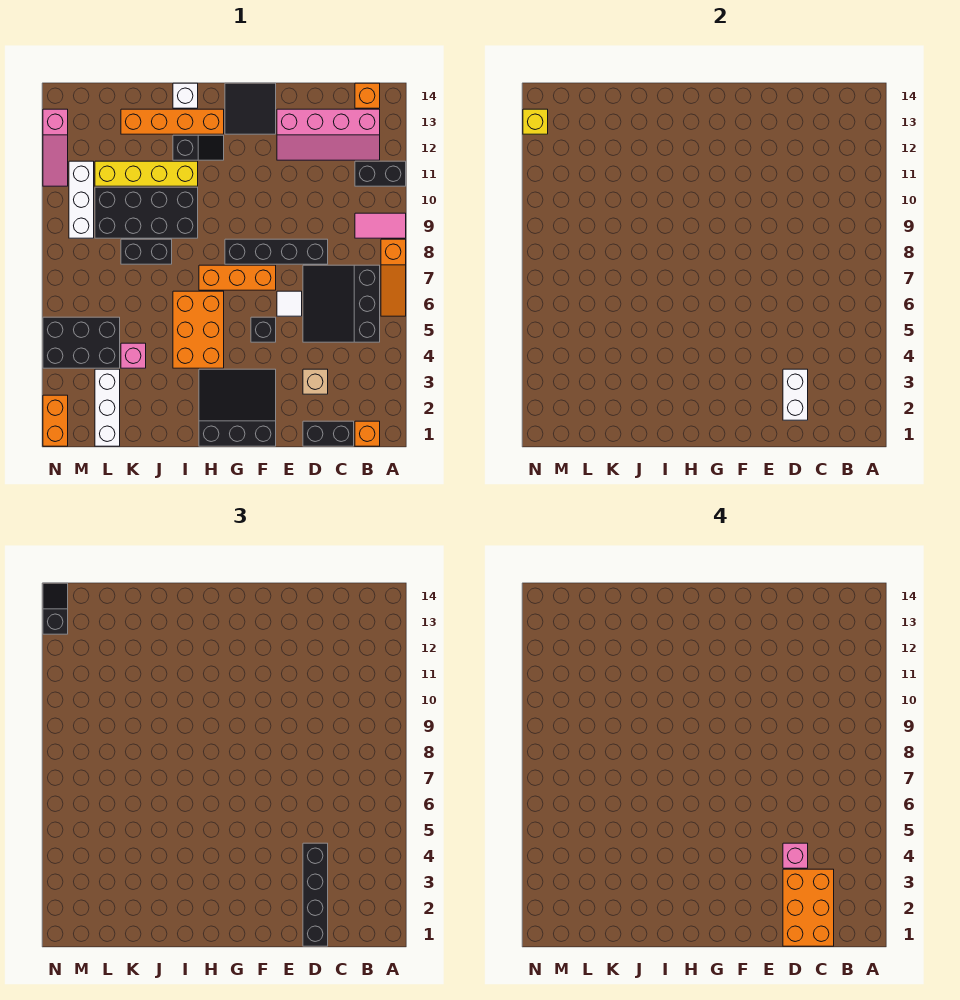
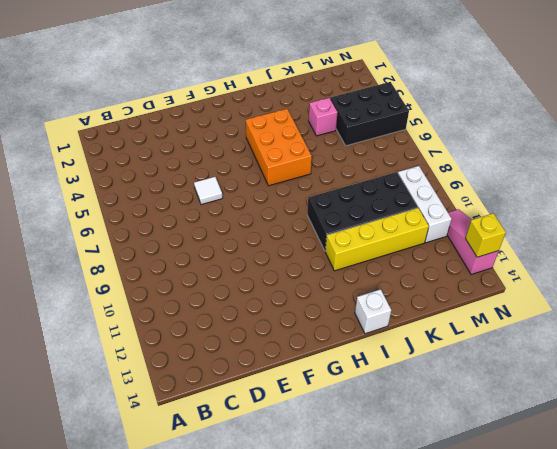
none -> orange slope A6:A8 level 1 top 8
none -> pink tile A9:B9 level 1
none -> black brick A11:B11 level 1
none -> orange brick B1 level 1

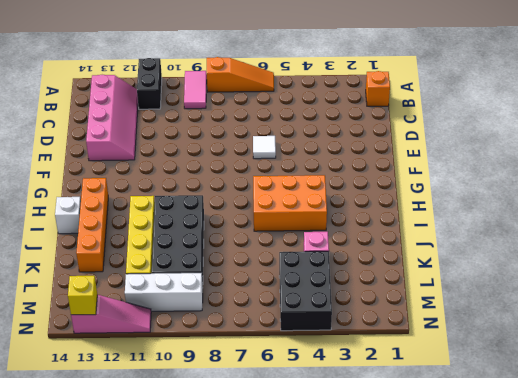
none -> black slope B5:D7 level 1 top B
none -> orange brick B14 level 1
none -> black brick C1:D1 level 1
none -> tan brick D3 level 1

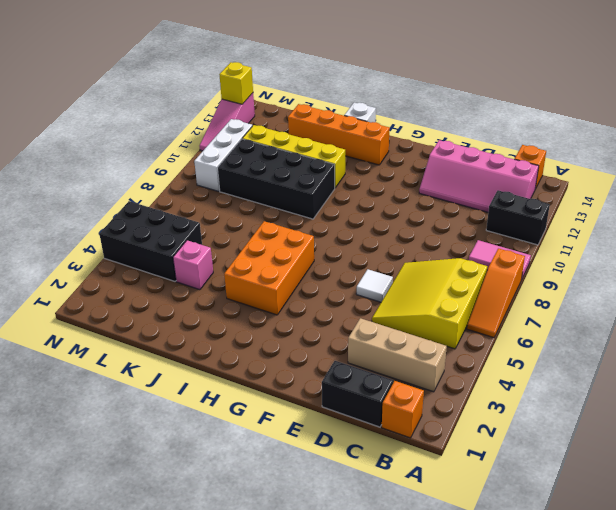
tan brick B3:D3 level 1 -> tan brick D3 level 1
yellow slope B5:D7 level 1 top B -> black slope B5:D7 level 1 top B
none -> black brick D8:G8 level 1
none -> black slope F1:H3 level 1 top 1
none -> black brick F5 level 1
none -> orange brick F7:H7 level 1

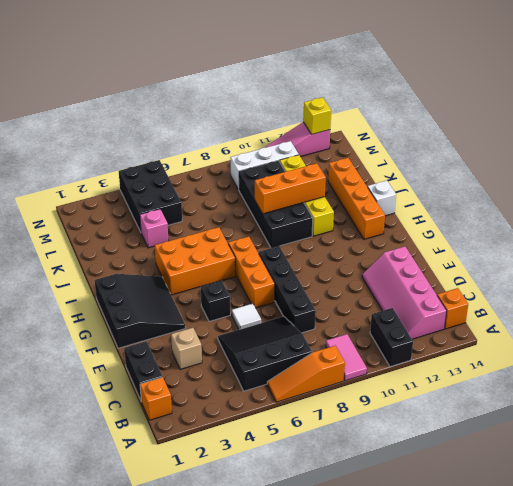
orange brick J9:J11 level 2 -> none
none -> black tile F13:G14 level 1
none -> black slope H12:I12 level 1 top I
none -> black brick J8:K8 level 1
none -> white brick L1:L3 level 1

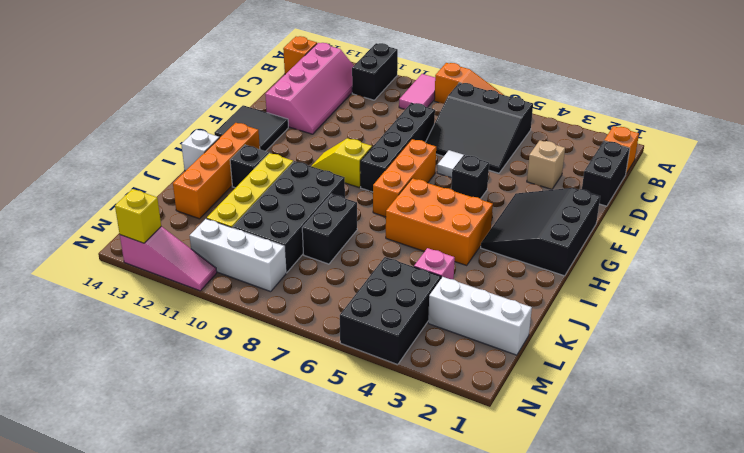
yellow slope G9:G10 level 1 top 9 -> none
none -> orange brick N1:N2 level 1
none -> white brick D2:D3 level 2
none -> black brick D1:D4 level 3
none -> black slope N13:N14 level 3 top 13

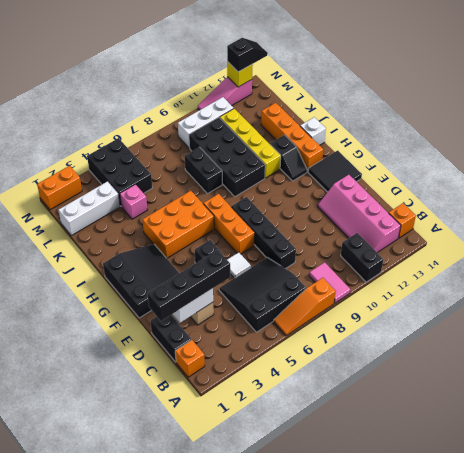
none -> orange brick C1:D3 level 4
none -> pink brick D4 level 4

